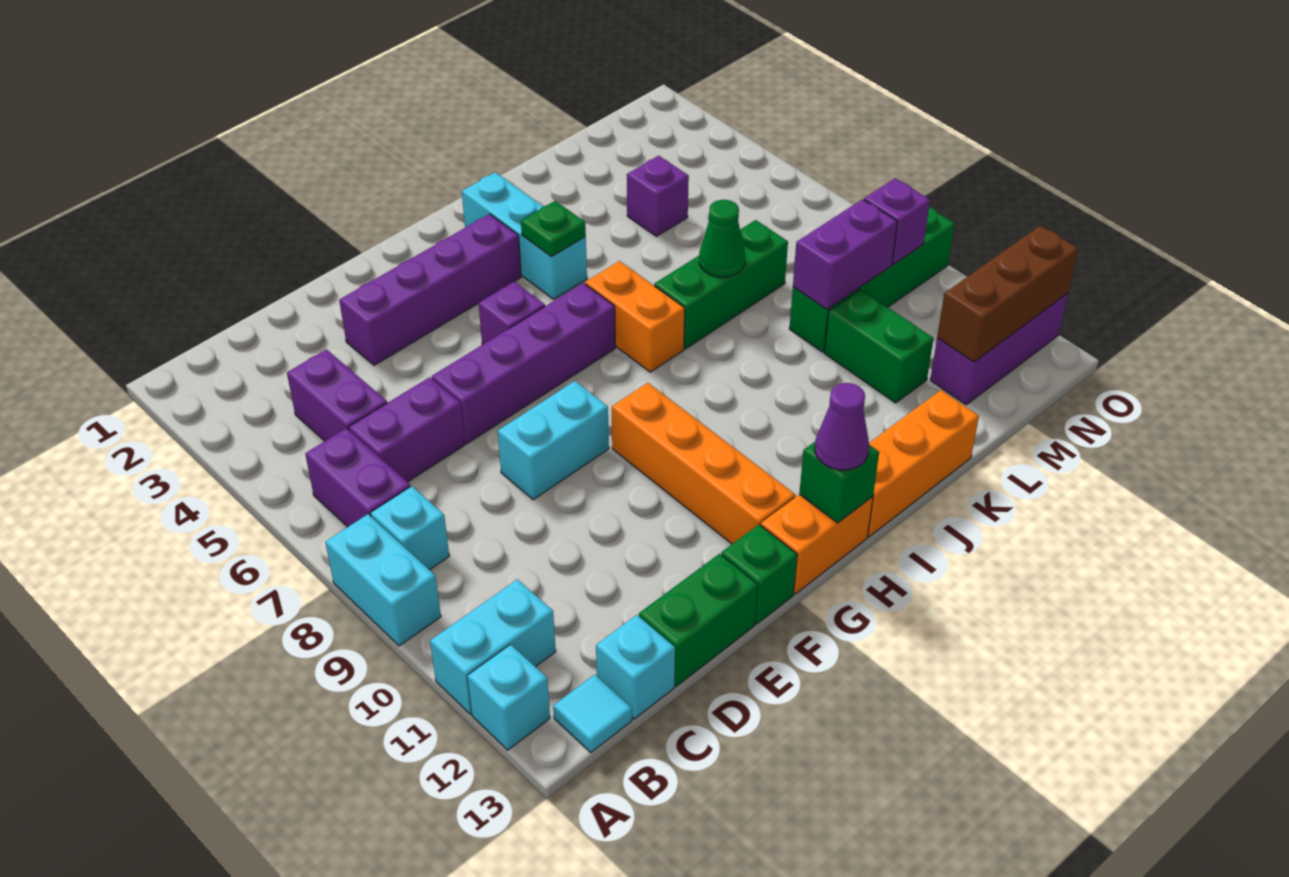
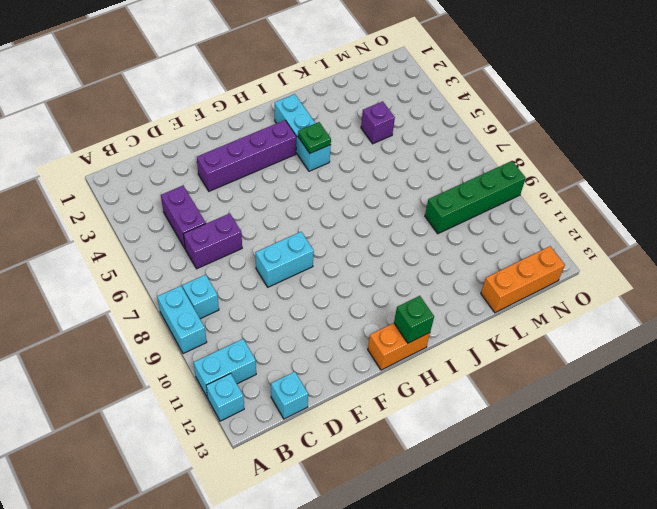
orange brick L13:N13 level 1 -> orange brick I13:K13 level 1
none -> purple brick B6:B7 level 1
none -> cyan tile B13 level 1
none -> green brick D13:E13 level 1
none -> purple brick E6:H6 level 1

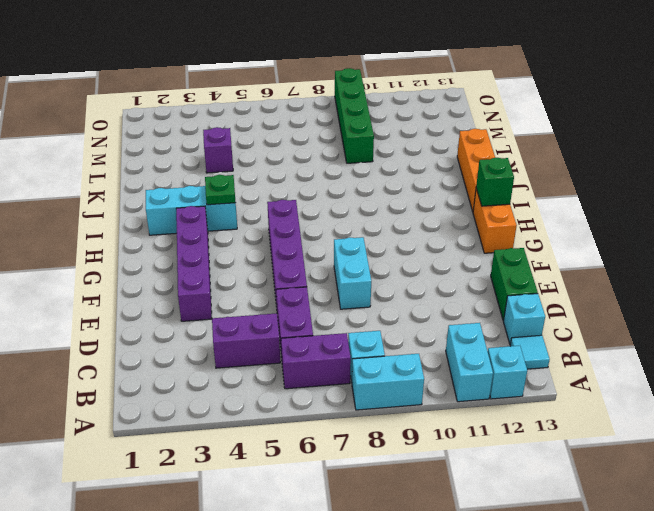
none -> green brick F13 level 1
none -> purple brick G5 level 1
none -> orange brick G9:G12 level 1
none -> orange brick I6:I7 level 1

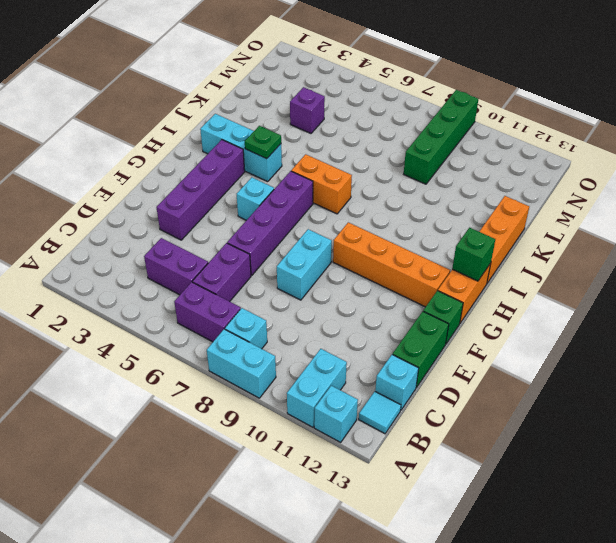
cyan brick G5 level 1 -> purple brick G5 level 1
none -> green brick J7:L7 level 1
none -> green brick L10:L11 level 1
none -> purple brick M12:O12 level 1
none -> green cone K7 level 2

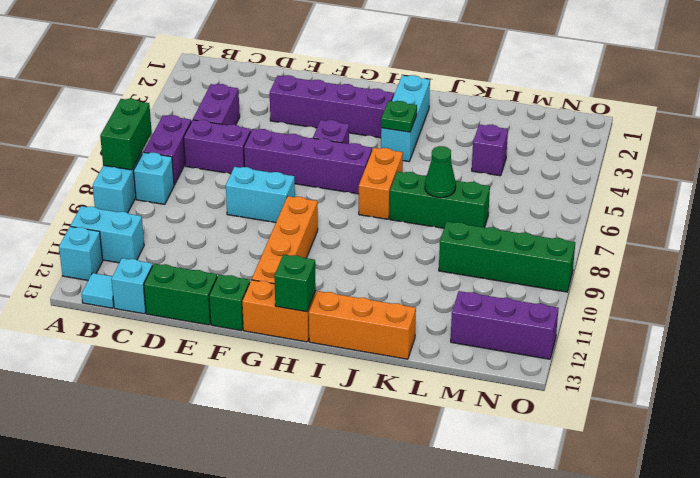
green brick A7:A8 level 2 -> green brick L10:L11 level 1
none -> purple brick L9:M9 level 2
none -> brown brick M12:O12 level 2
none -> purple brick N9 level 2
none -> purple cone H13 level 3

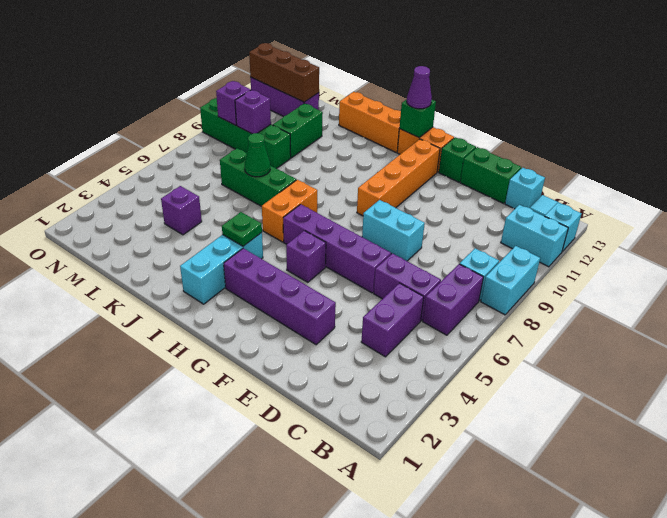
purple brick M9 level 2 -> purple brick L9:M9 level 2

